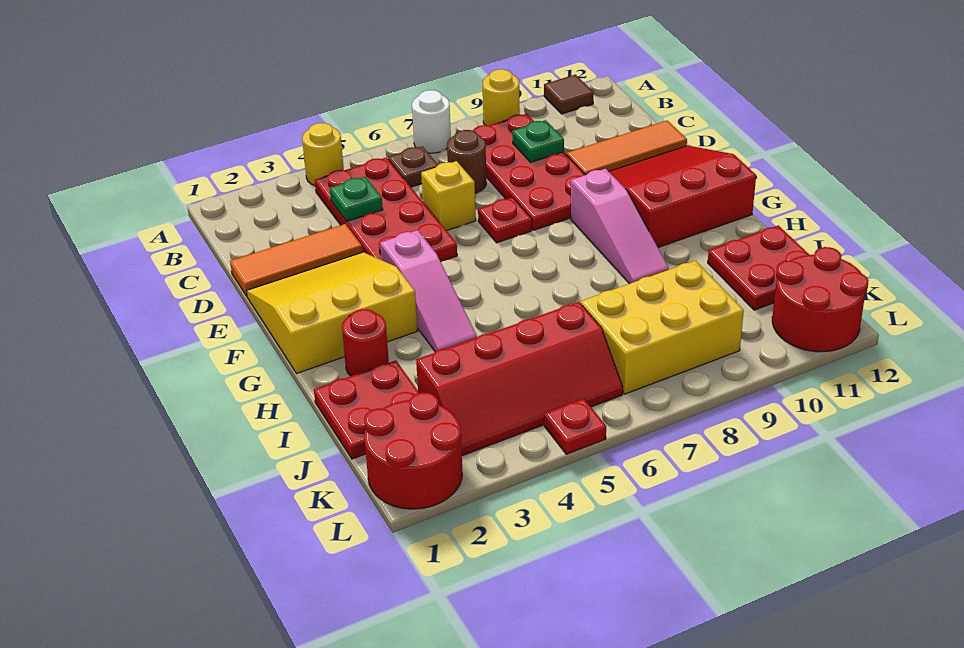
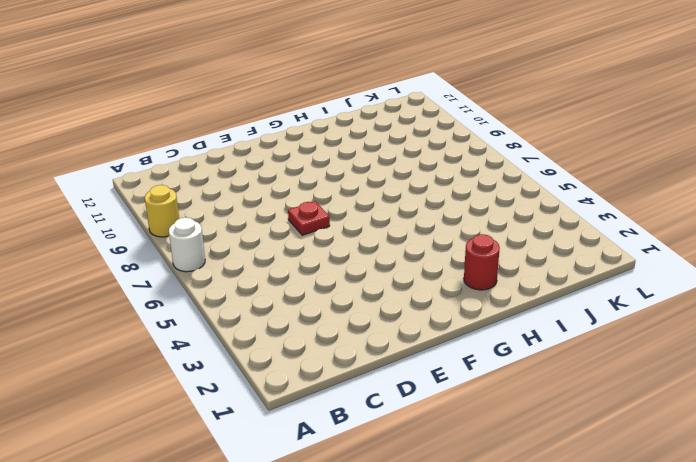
none -> yellow round brick A4 level 1
none -> brown tile A11 level 1
none -> red plate B4:E5 level 1

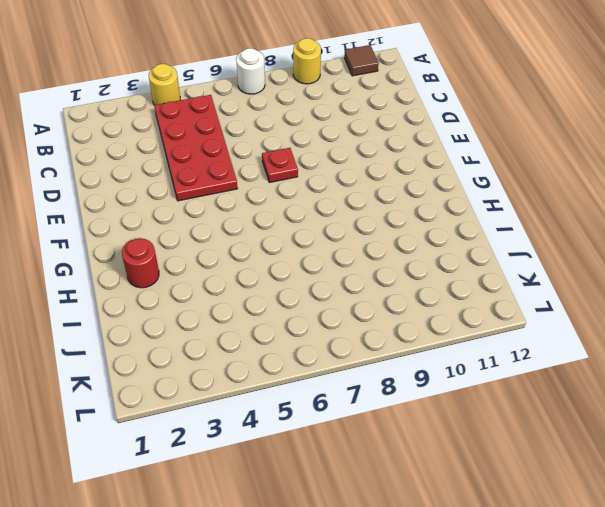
none -> brown plate B6 level 1
none -> red plate B8:E9 level 1
none -> brown round brick C7 level 1

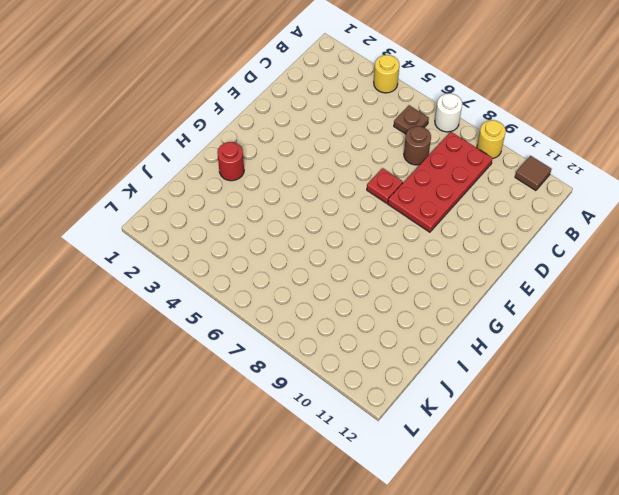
none -> red plate B4:E5 level 1
none -> orange tile D1:D3 level 1
none -> yellow brick D6 level 1

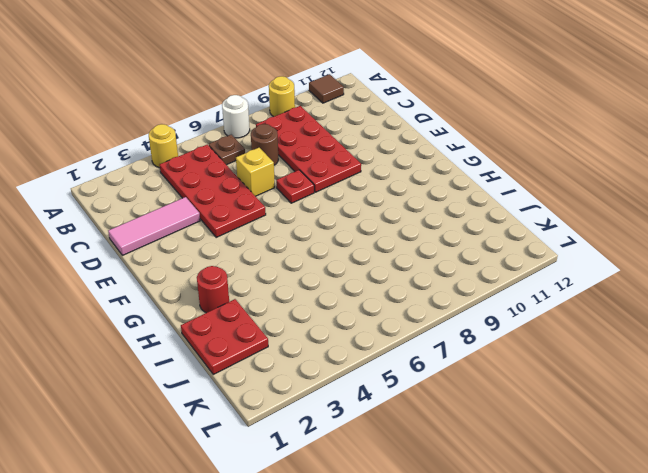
pink tile D1:D3 level 1 -> orange tile D1:D3 level 1
none -> orange tile D10:D12 level 1
none -> yellow slope E1:G3 level 1 top G
none -> red slope E10:G12 level 1 top G

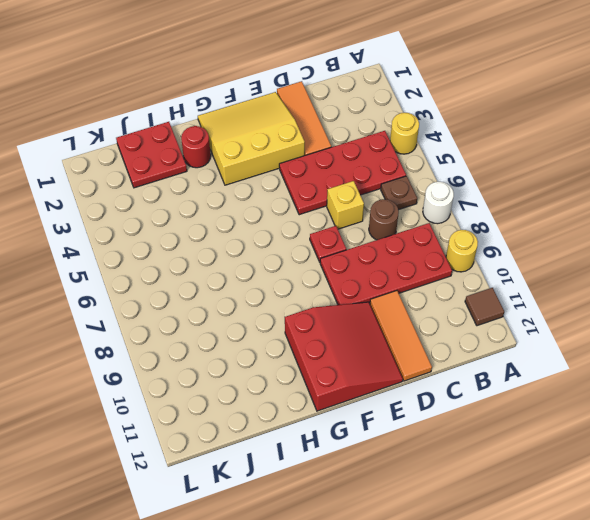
yellow slope E1:G3 level 1 top 3 -> yellow slope E1:G3 level 1 top G
none -> pink slope F4:H4 level 1 top F
none -> pink slope F9:H9 level 1 top F
none -> red plate I11:J12 level 1

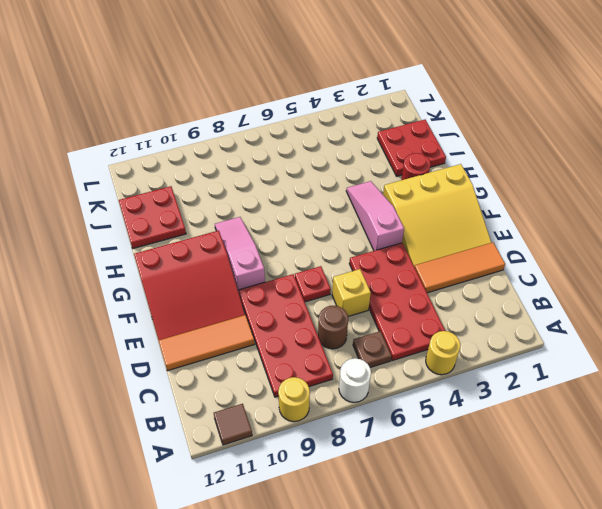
none -> red slope J3:K6 level 1 top J
none -> yellow brick J7:K9 level 1
none -> red round brick K1:L2 level 1

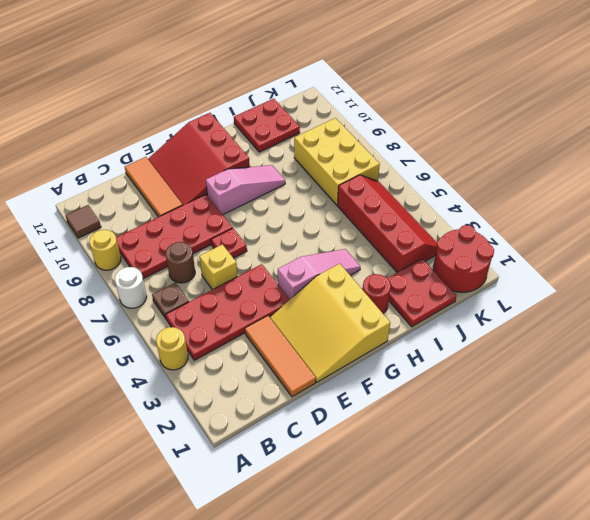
none -> red round brick K11:L12 level 1
none -> red plate L5 level 1
none -> green plate C4 level 2

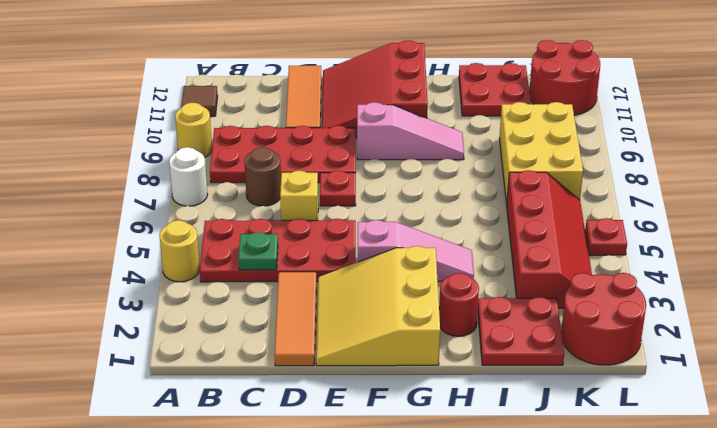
none -> brown plate B6 level 1
none -> green plate C9 level 2

